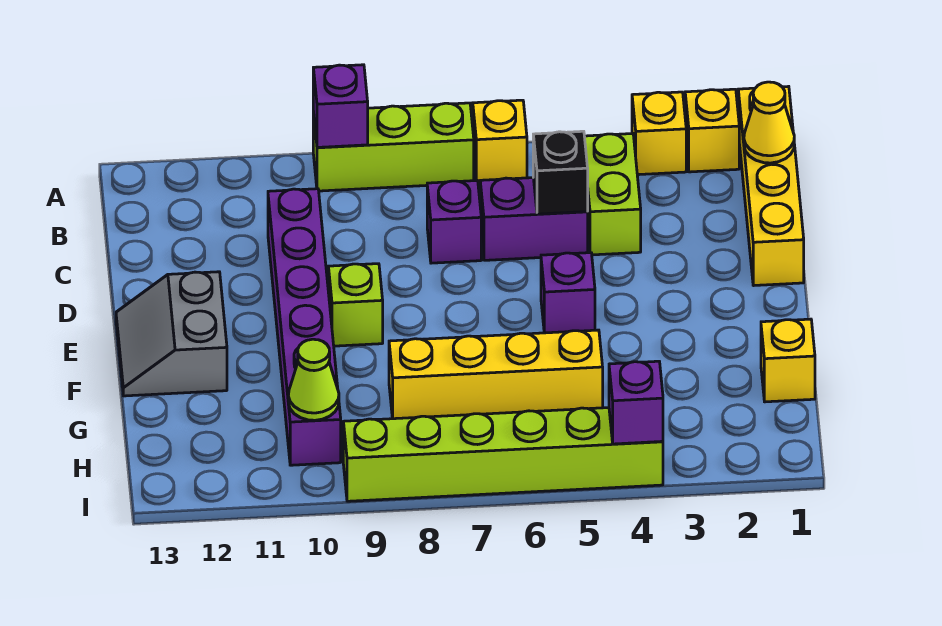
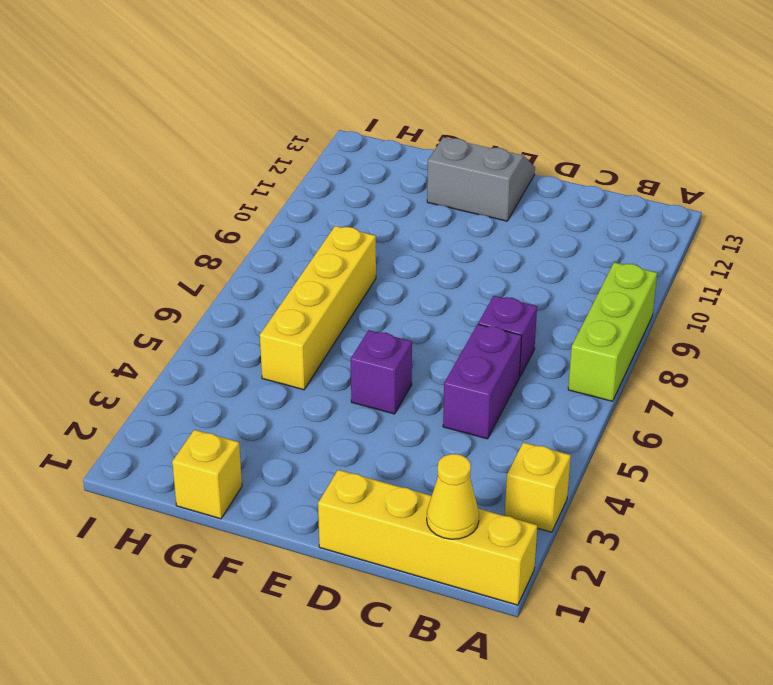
none -> yellow brick A2 level 1
none -> yellow brick A6 level 1
none -> lime brick B4:C4 level 1

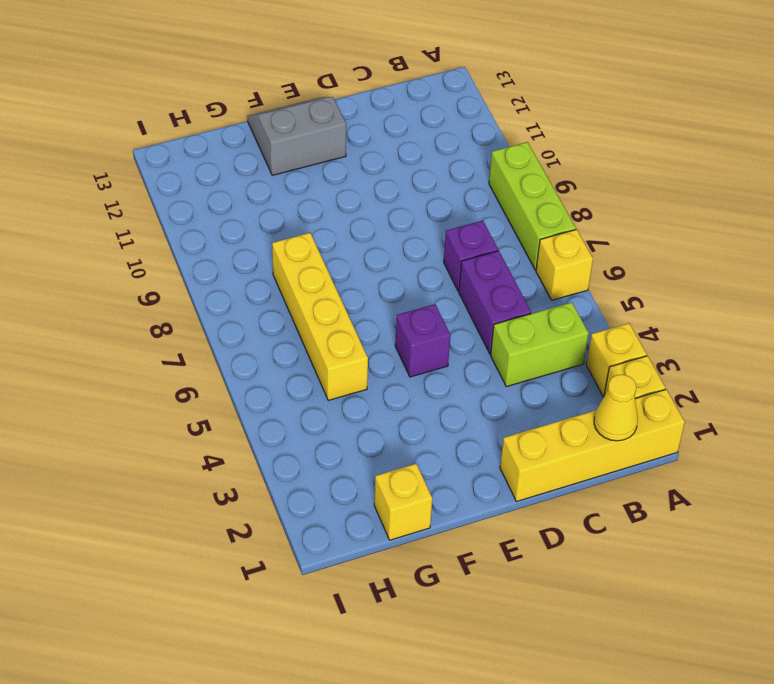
none -> purple brick C10:H10 level 1
none -> lime brick E9 level 1
none -> lime brick I4:I9 level 1

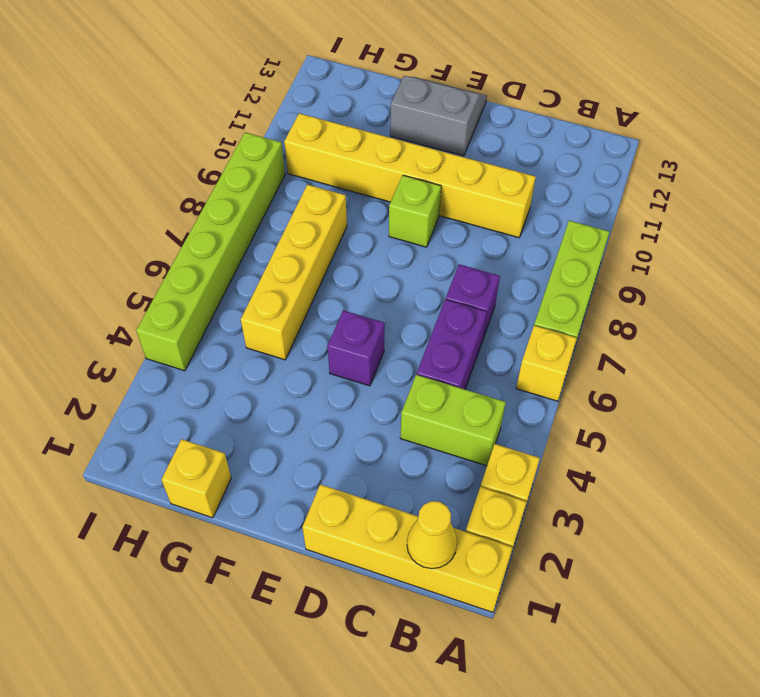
yellow brick C10:H10 level 1 -> purple brick C10:H10 level 1
none -> purple brick A9 level 2
none -> black brick C5 level 2
none -> lime cone H10 level 2

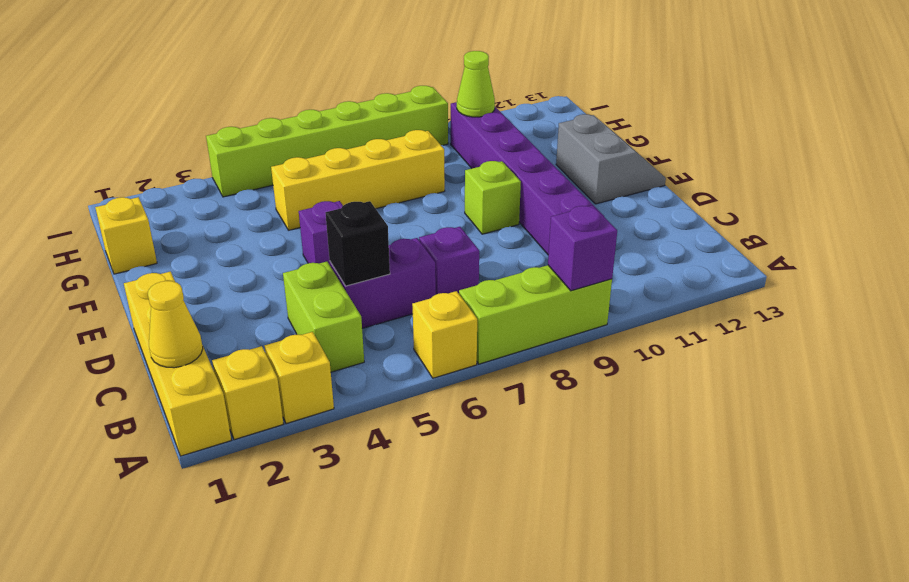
none -> purple brick I4 level 2

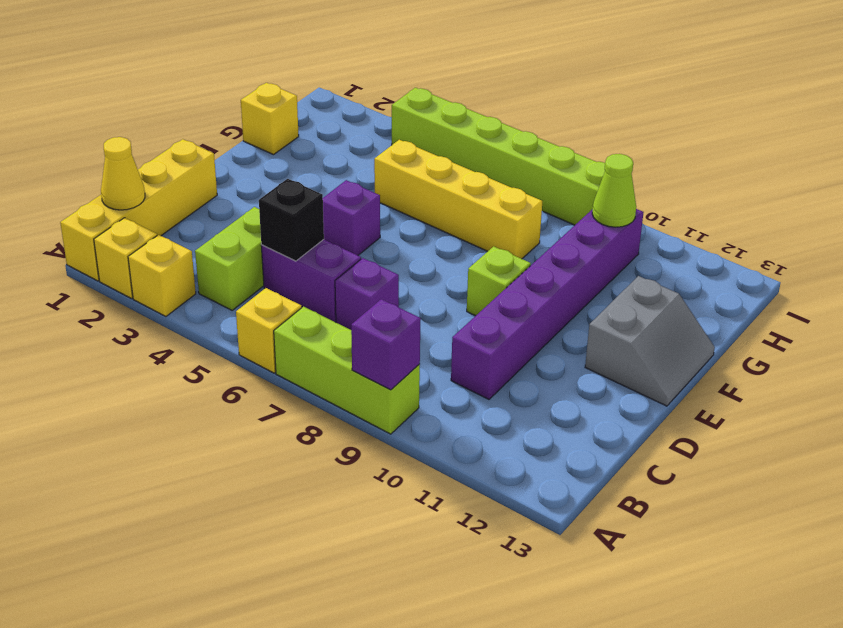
none -> purple brick I4 level 2

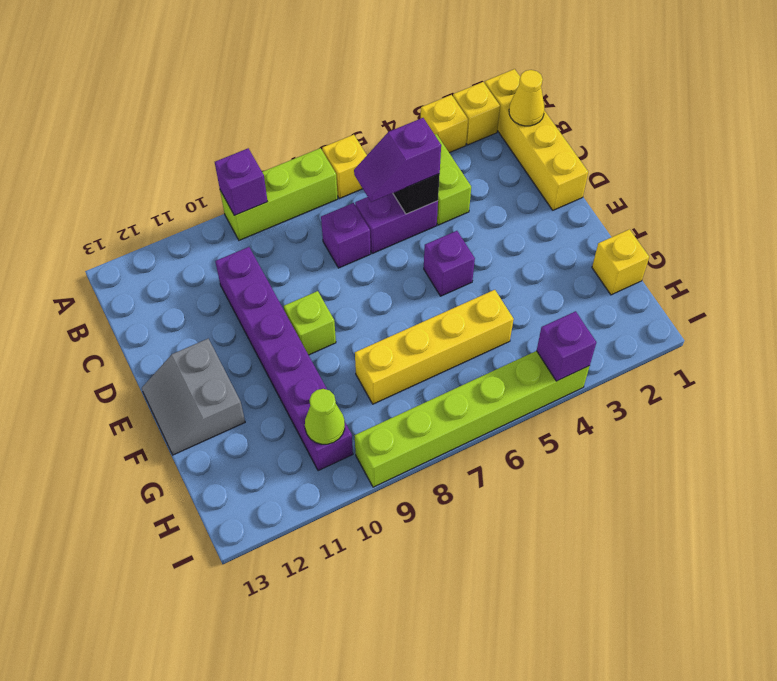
purple slope C5:C6 level 3 top 5 -> none

